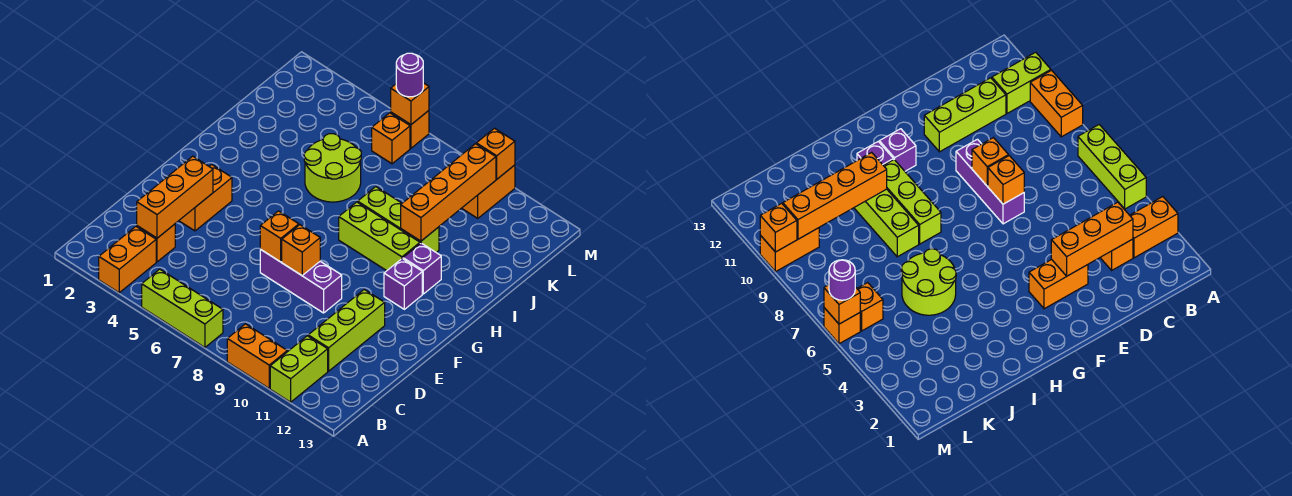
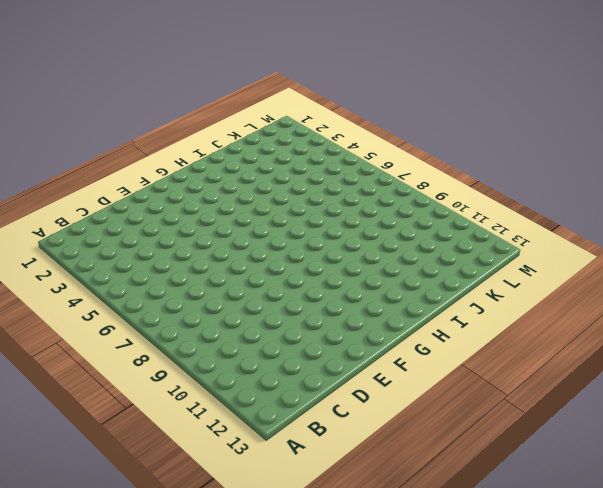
none -> orange brick A3:B3 level 1
none -> lime brick A5:A7 level 1
none -> orange brick A9:A10 level 1

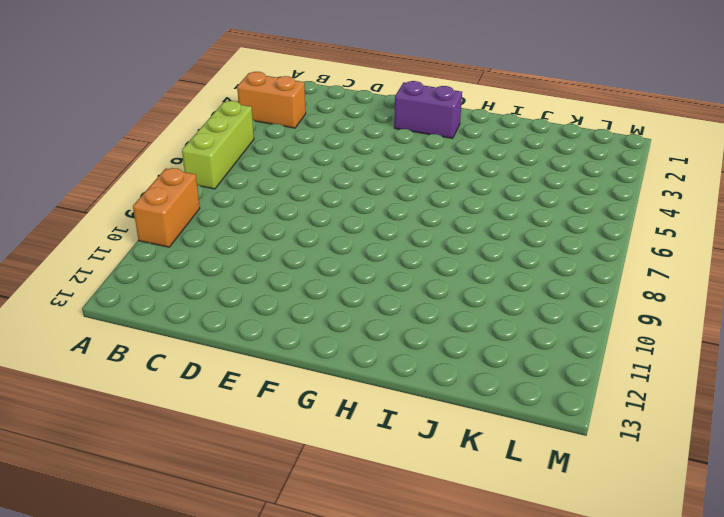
purple brick F2:G2 level 1 -> none
none -> lime brick A11:B11 level 1
none -> orange brick C3 level 1
none -> lime brick C11:E11 level 1

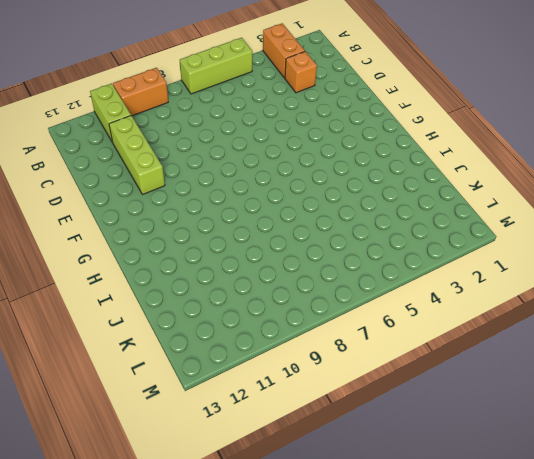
none -> orange brick E3:F3 level 1
none -> purple brick E7:E9 level 1
none -> purple brick G11 level 1

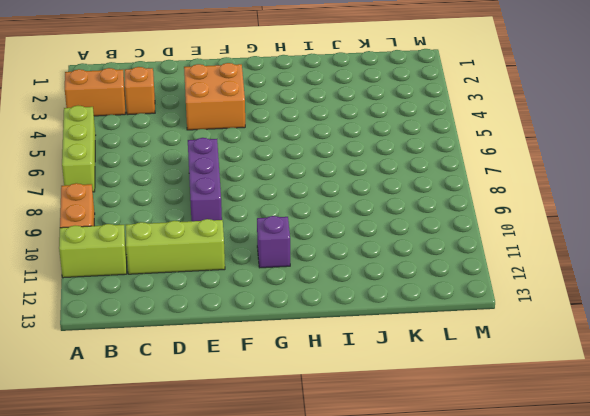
orange brick E3:F4 level 1 -> orange brick E3:F3 level 1
none -> lime brick H8:H10 level 1
none -> purple brick H11 level 1
none -> lime round brick I5:J6 level 1

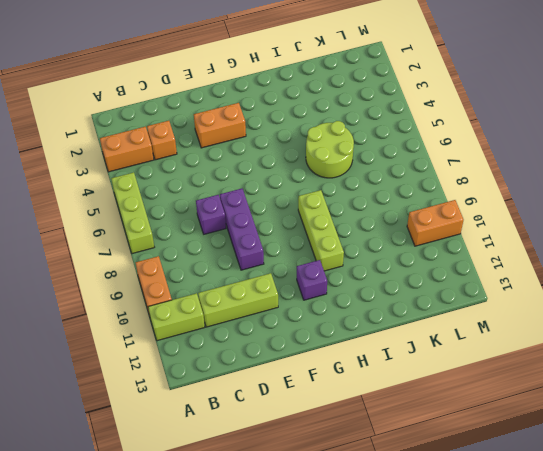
purple brick D7 level 1 -> purple brick H11 level 1
none -> lime brick I8:I10 level 1
none -> orange brick L6 level 1
none -> orange brick M6 level 1

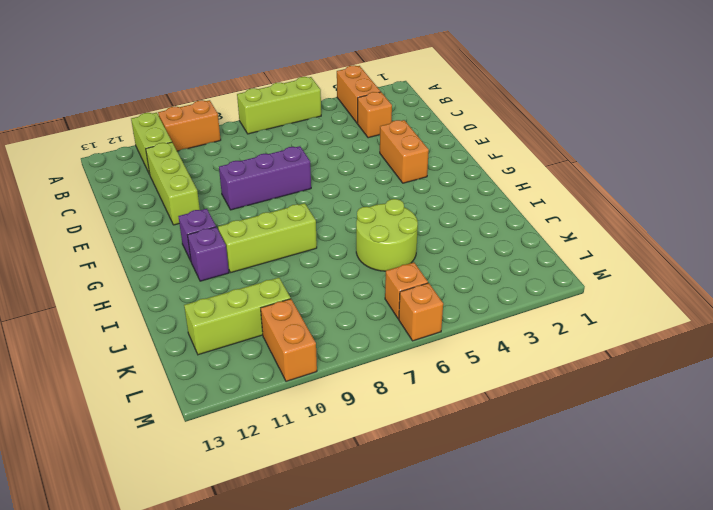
lime brick K10:K12 level 1 -> lime brick I8:I10 level 1
none -> orange brick C3:E3 level 2
none -> orange brick E7 level 2
none -> orange brick E8 level 2

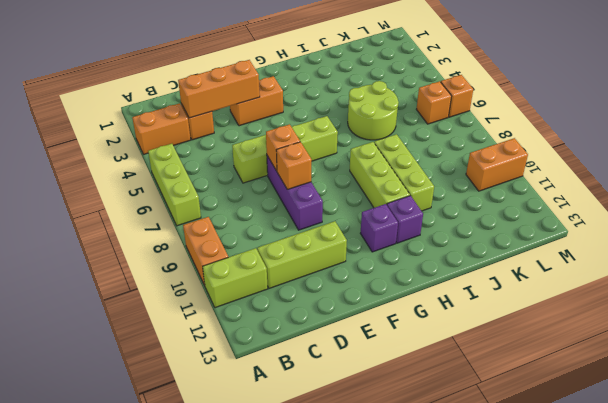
lime brick D6:G6 level 1 -> none
none -> orange brick I10:L10 level 2
none -> orange brick M6 level 2
none -> orange brick M10 level 2

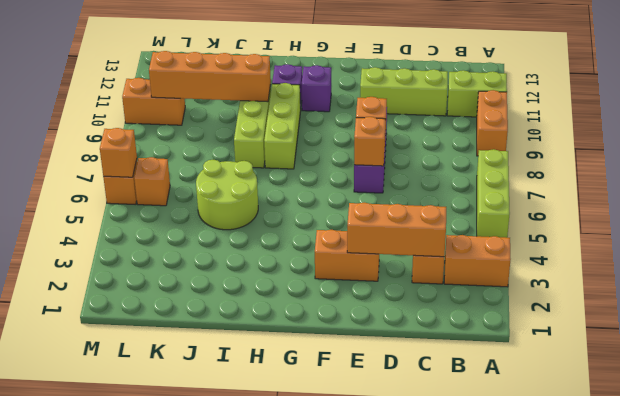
none -> orange brick M10 level 2
none -> purple round brick M6 level 3

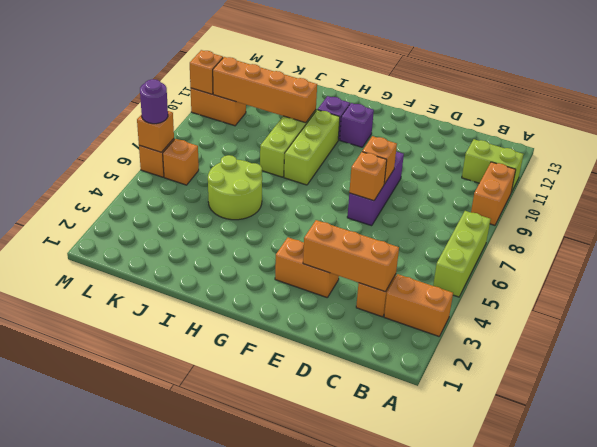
none -> lime brick C11:E11 level 1

